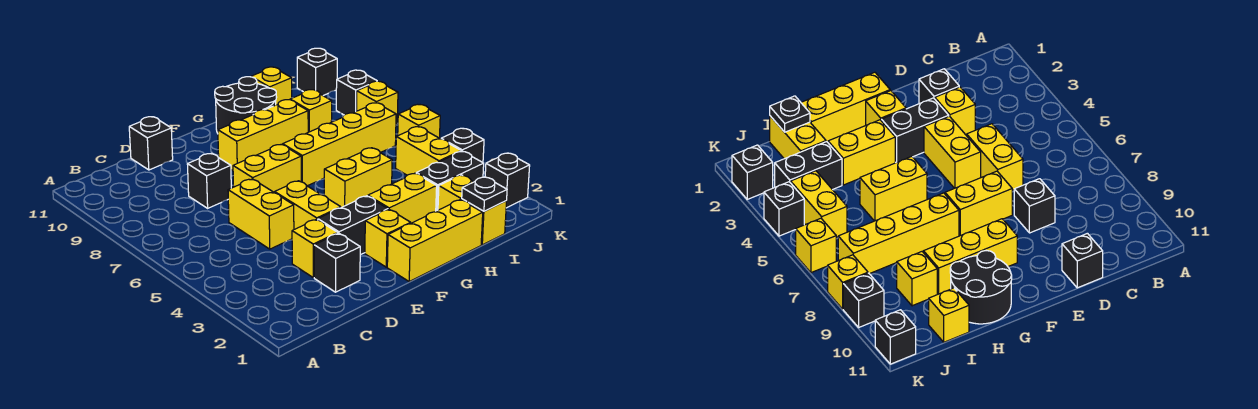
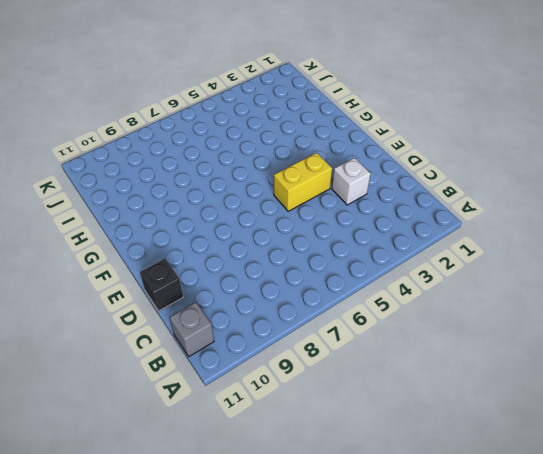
grey brick B11 level 1 -> none
white brick D3 level 1 -> yellow brick D3 level 1
none -> black brick D2 level 1
none -> yellow brick D5:D6 level 1
none -> black brick D8 level 1

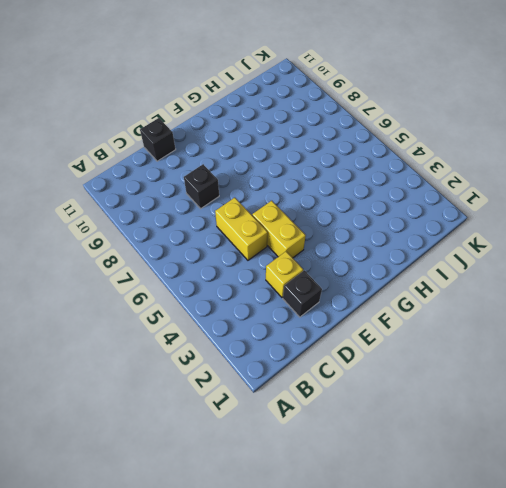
none -> black brick E3:F3 level 1
none -> yellow brick E7:F7 level 1
none -> yellow brick F1:H1 level 1

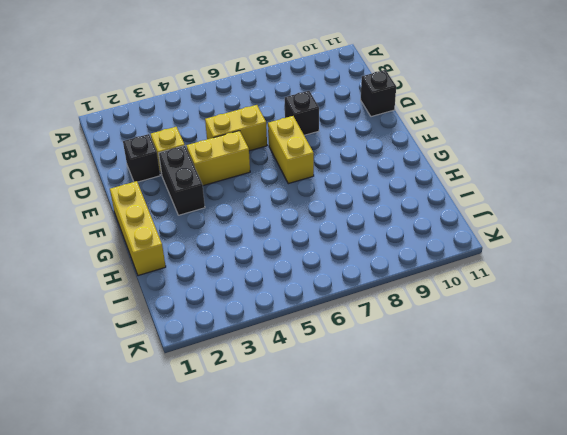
none -> yellow brick F2 level 1
none -> yellow brick F9:H9 level 1
none -> yellow brick G3:H3 level 1

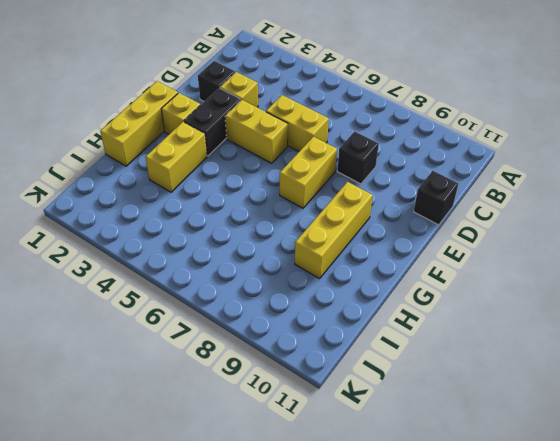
none -> yellow brick G5:H5 level 1
none -> yellow brick G7:J7 level 1
none -> black round brick G10:H11 level 1

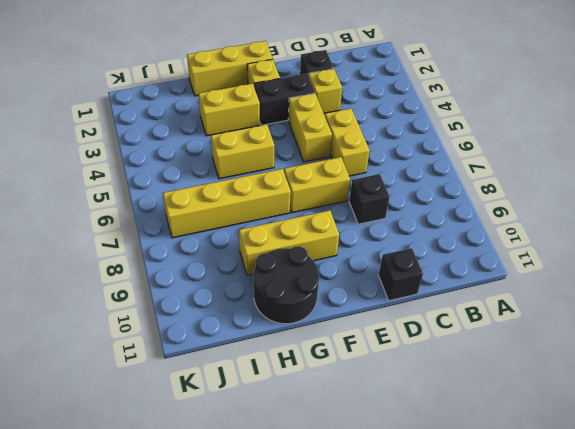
none -> yellow brick I1:I2 level 1
none -> black brick I3:J3 level 1
none -> yellow brick I9 level 1

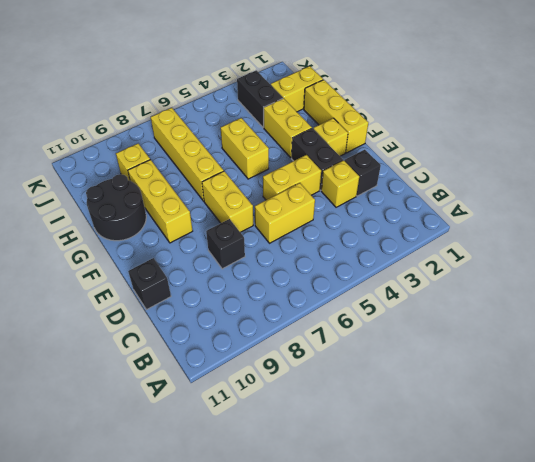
none -> yellow brick I11 level 1
none -> yellow brick J4:J5 level 1
none -> black brick K2 level 1

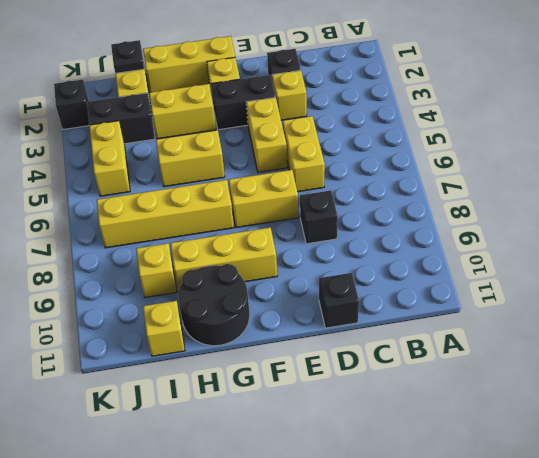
none -> black brick K4 level 1
none -> yellow brick K6 level 1
none -> yellow brick K8 level 1

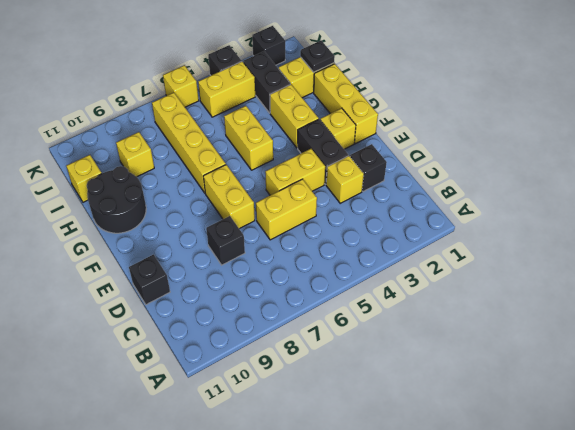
none -> yellow brick F9:H9 level 1
none -> yellow brick K8 level 1
none -> black brick K9 level 1

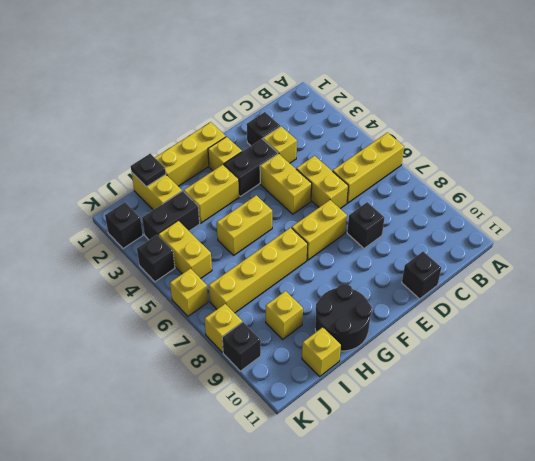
yellow brick A6:C6 level 1 -> yellow brick F9:H9 level 1
none -> black brick K11 level 1

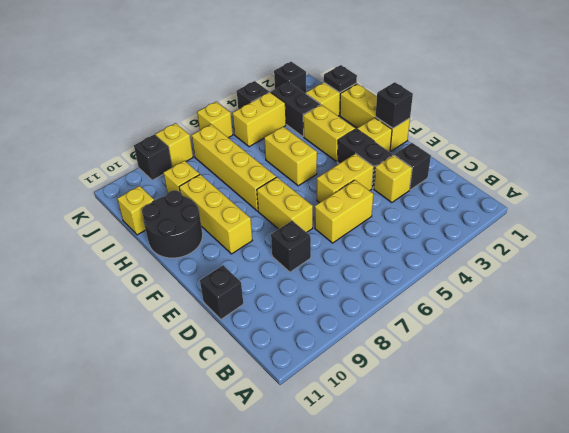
black brick F1 level 2 -> black brick K11 level 1

